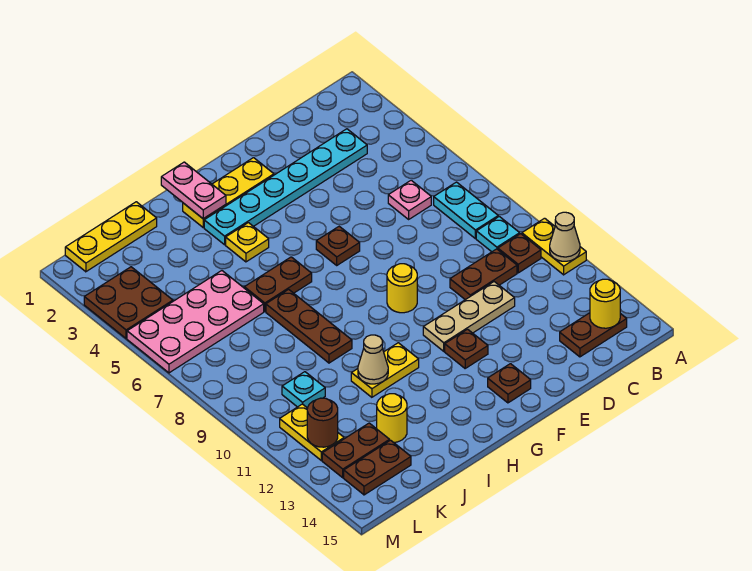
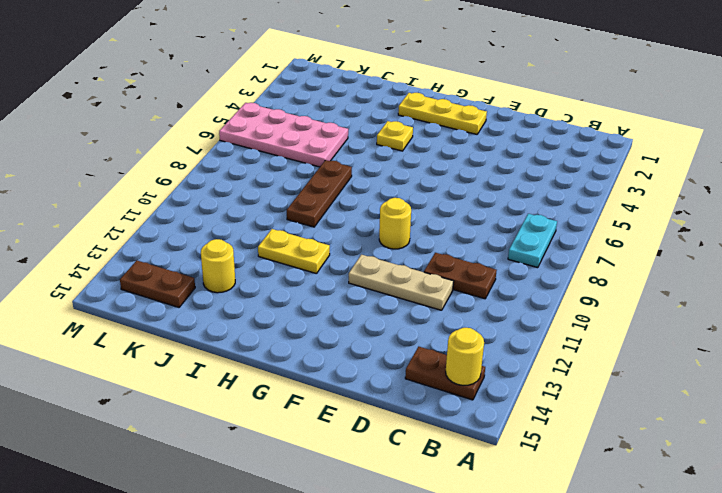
none -> yellow plate A10:A11 level 1
none -> cyan plate B9 level 1
none -> brown plate B10 level 1
none -> cyan plate C3:H3 level 1

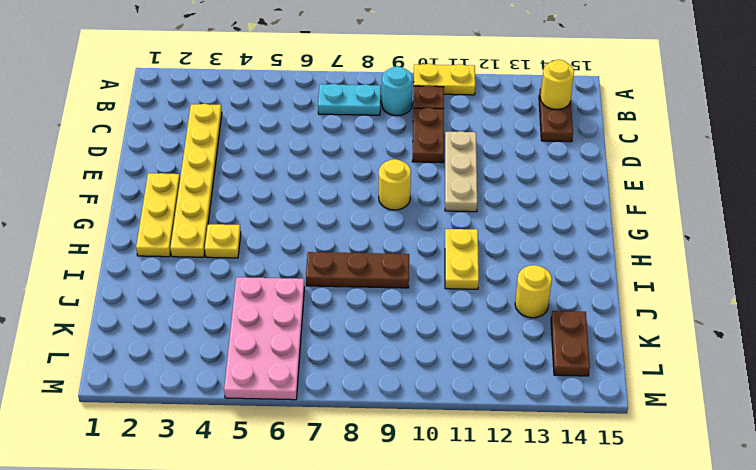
cyan round brick B9 level 1 -> cyan plate B9 level 1
yellow plate C3:H3 level 1 -> cyan plate C3:H3 level 1
none -> pink plate C6 level 1
none -> brown plate F6 level 1
none -> brown plate F12 level 1
none -> brown plate F14 level 1

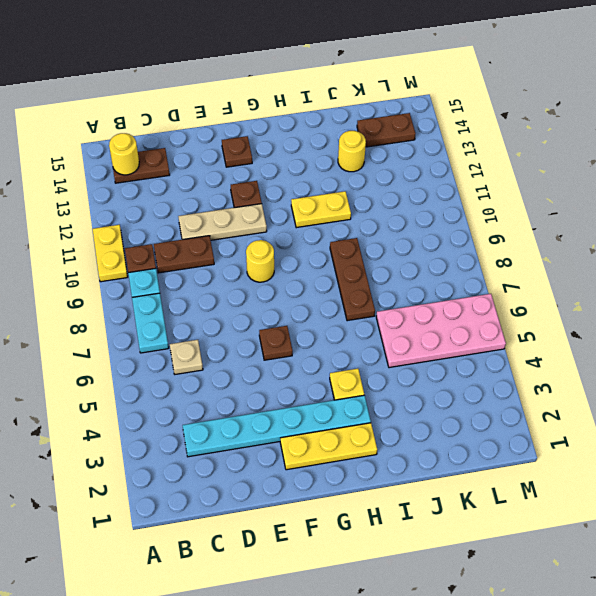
tan plate C6 level 1 -> pink plate C6 level 1
none -> brown plate H6:I6 level 1
none -> yellow plate J1:L1 level 1
none -> cyan plate K10 level 1
none -> brown plate K13:L13 level 1

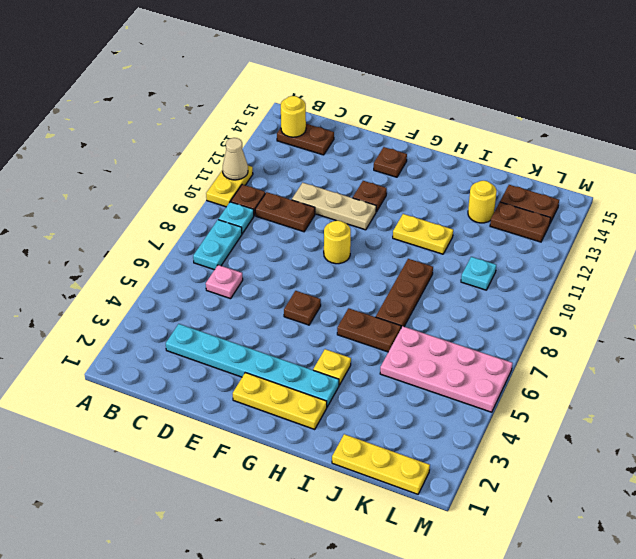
none -> brown plate L3:M4 level 1
none -> yellow plate L11:L12 level 1
none -> pink plate H1:H2 level 2
none -> tan cone I11 level 2

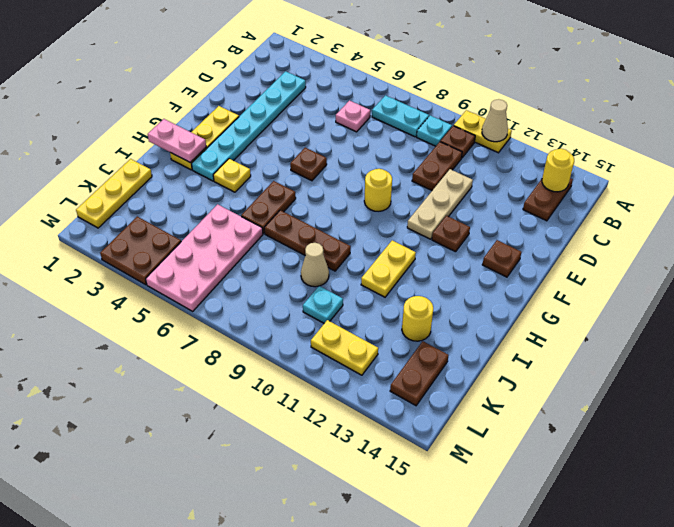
tan cone J9 level 1 -> tan cone I11 level 2
none -> brown plate K13:L13 level 1
none -> brown round brick L12 level 2

